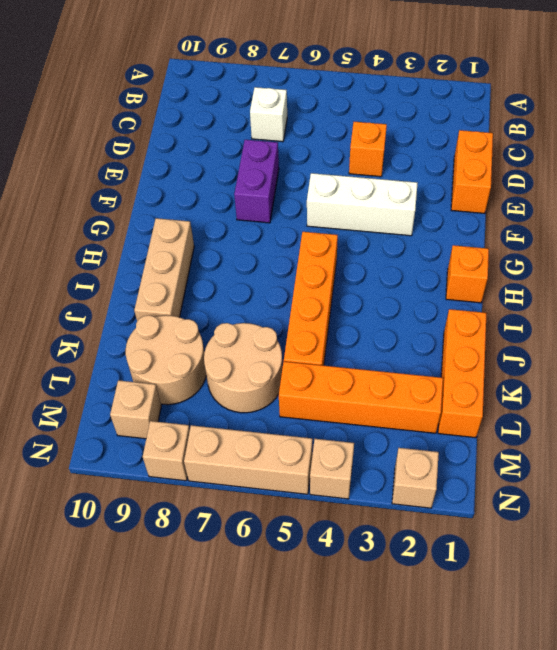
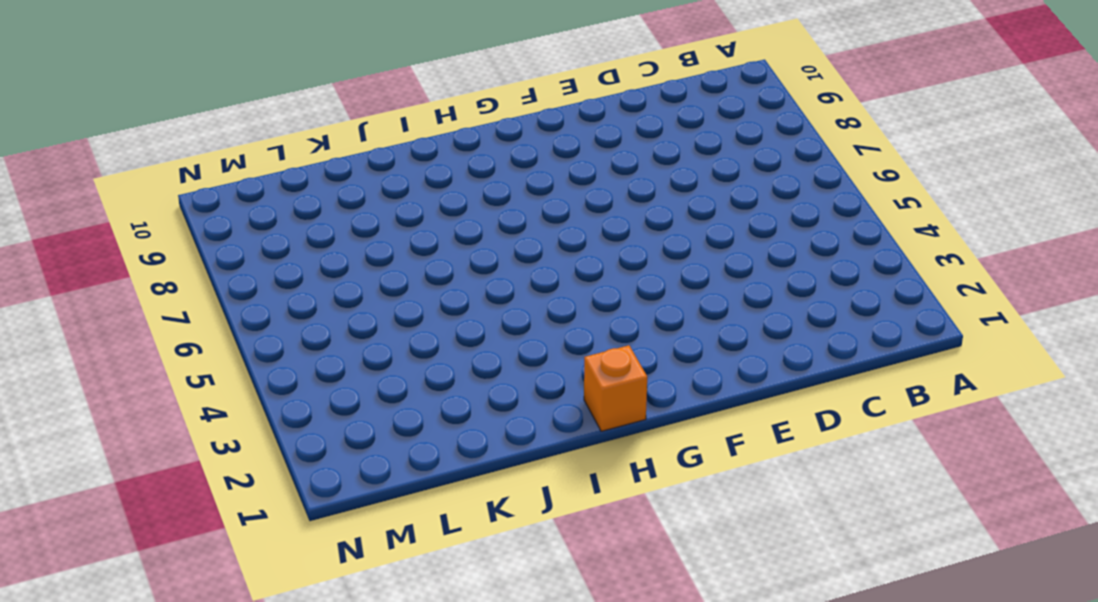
none -> white brick C7 level 1
none -> orange brick D1:E1 level 1
none -> orange brick D4 level 1

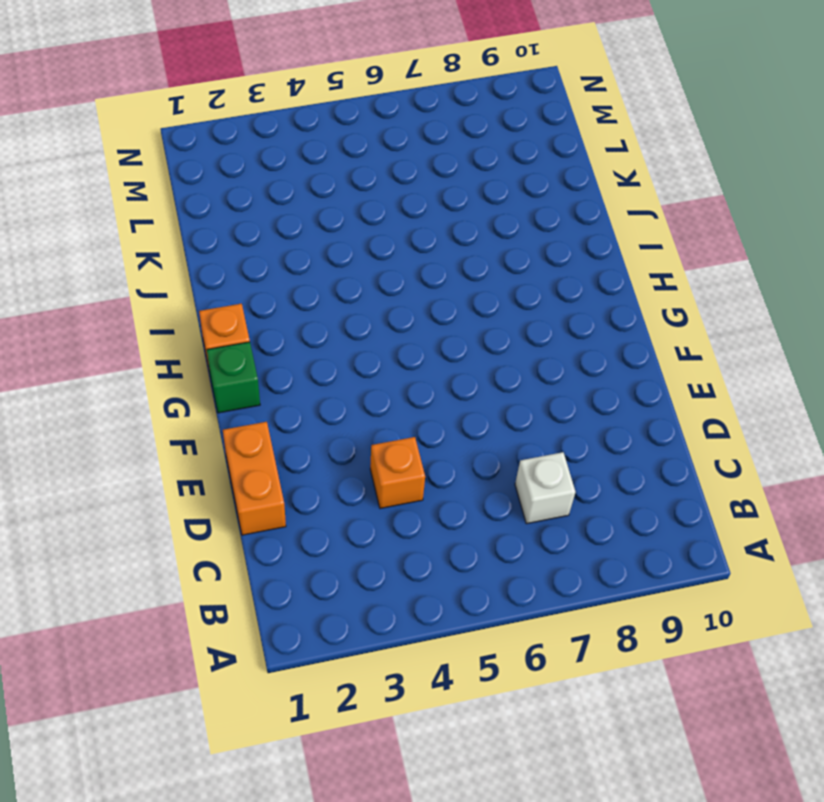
green brick G1 level 1 -> none
none -> purple brick E7:F7 level 1
none -> white brick F3:F5 level 1
none -> orange brick H5:K5 level 1

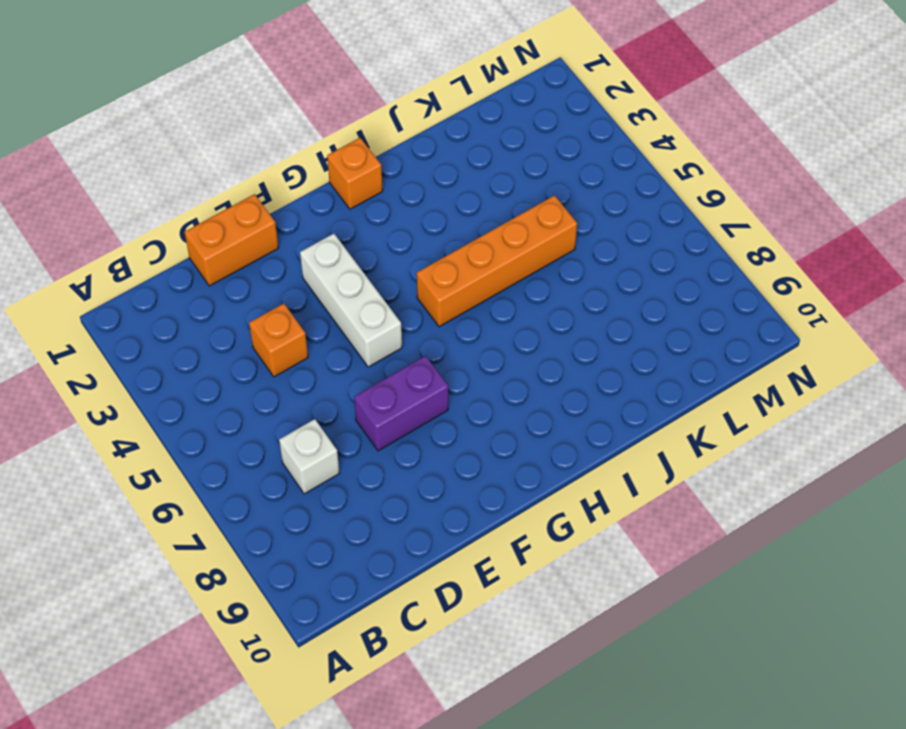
none -> tan brick H9:J9 level 1
none -> orange brick J1:L1 level 1
none -> tan round brick K6:L7 level 1

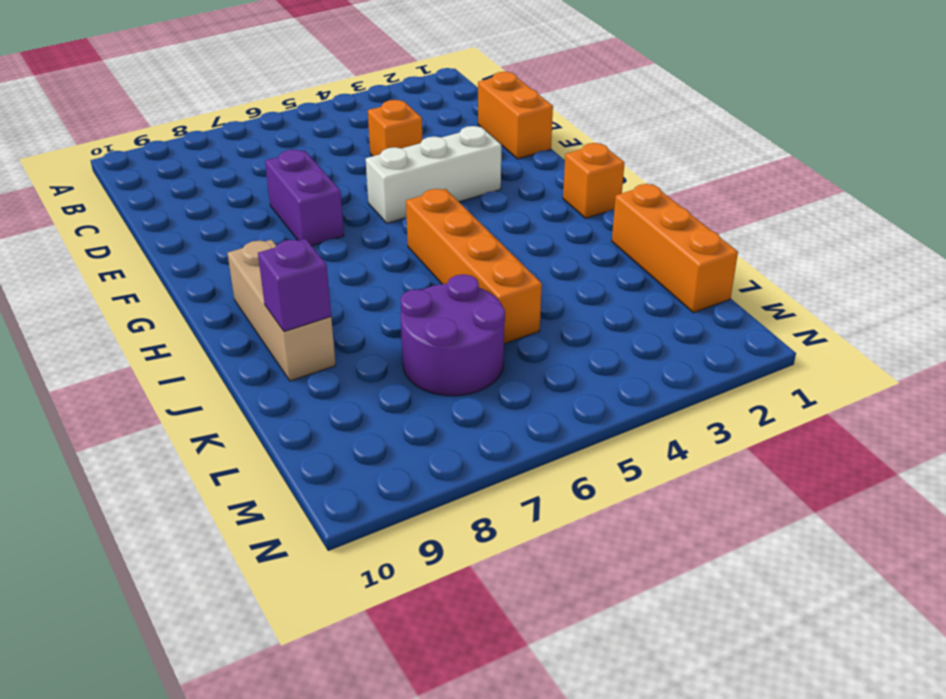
purple brick J9 level 2 -> none
purple round brick K6:L7 level 1 -> tan round brick K6:L7 level 1
none -> white brick C7 level 1
none -> tan round brick K8:L9 level 1
none -> orange brick L2:L5 level 1

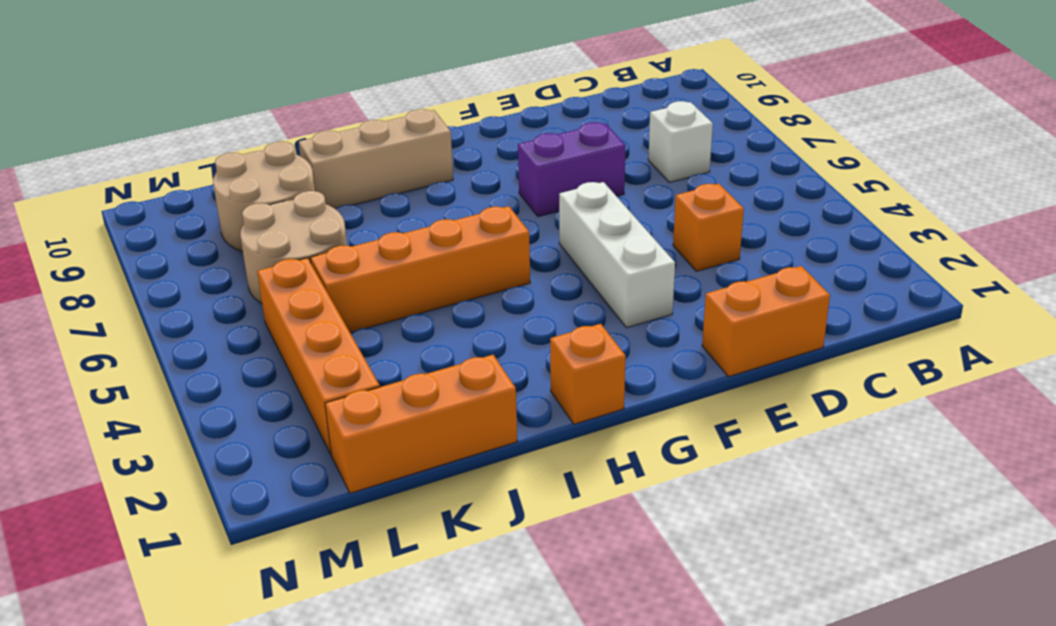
none -> tan brick M9 level 1
none -> tan brick N2 level 1
none -> tan brick N4 level 1

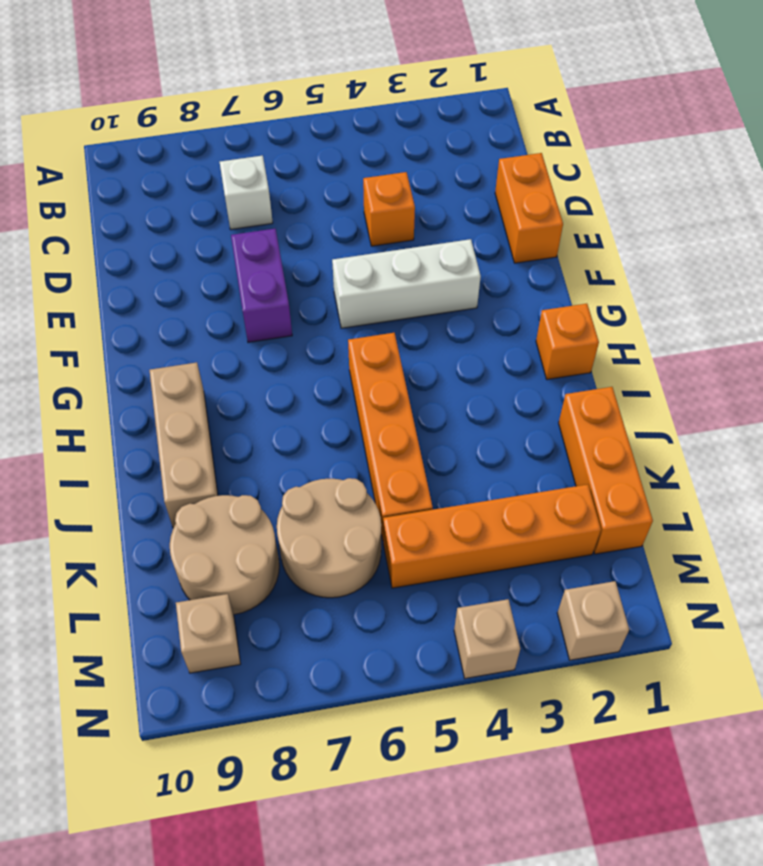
none -> tan brick N5:N7 level 1
none -> tan brick N8 level 1

